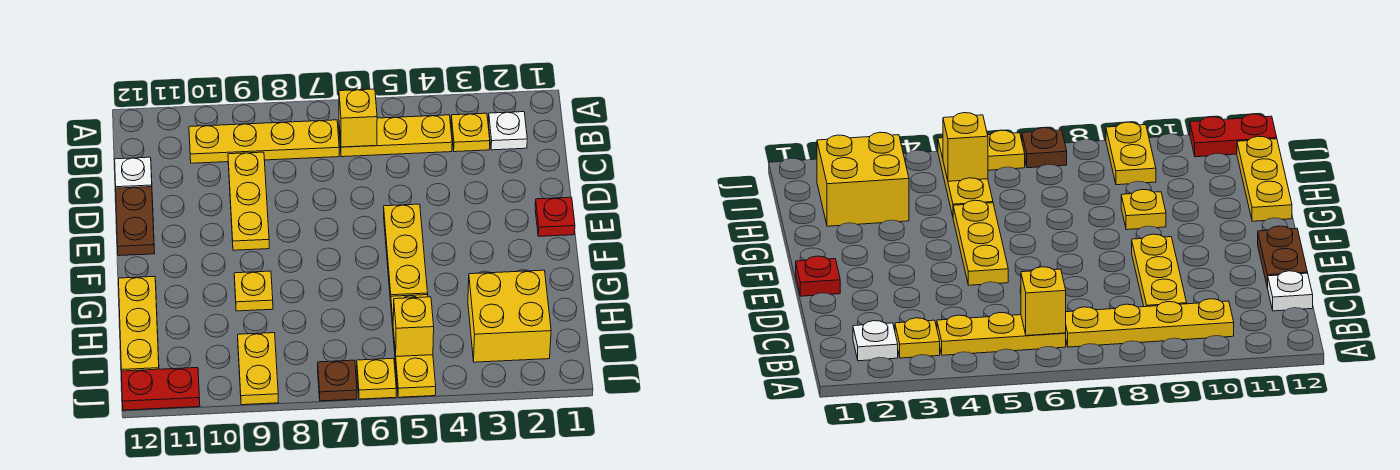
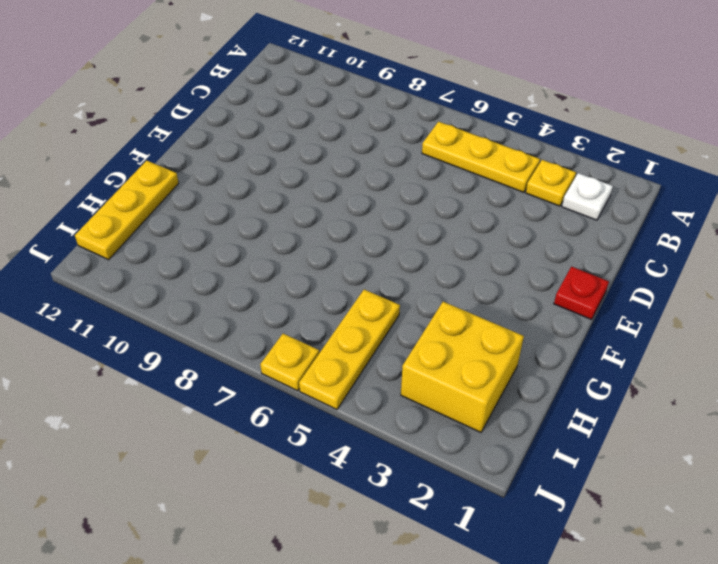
none -> yellow plate B7:B10 level 1
none -> yellow plate C9:E9 level 1
none -> white plate C12 level 1

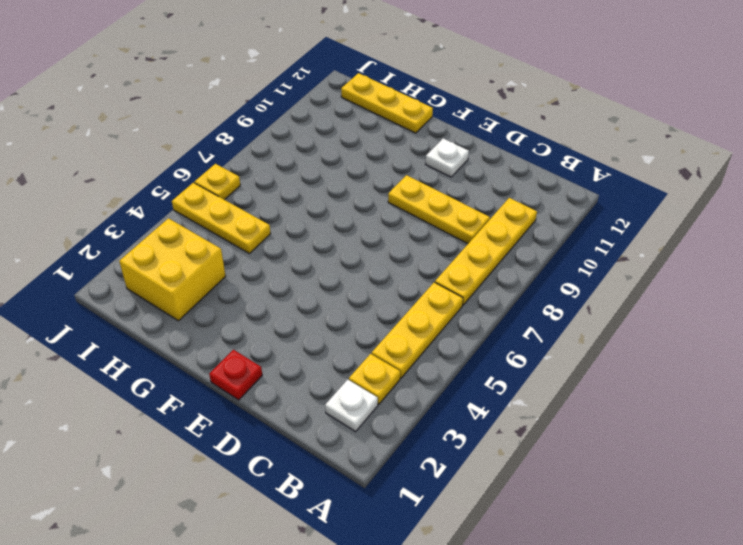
white plate E11 level 1 -> white plate C12 level 1
none -> brown plate D12:E12 level 1
none -> yellow plate E5:G5 level 1
none -> yellow plate G9 level 1

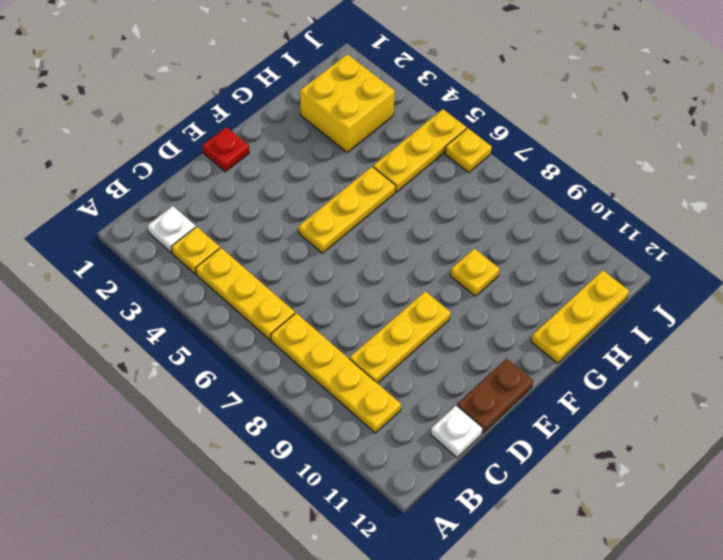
none -> yellow plate I9:J9 level 1
none -> brown plate J7 level 1
none -> red plate J11:J12 level 1

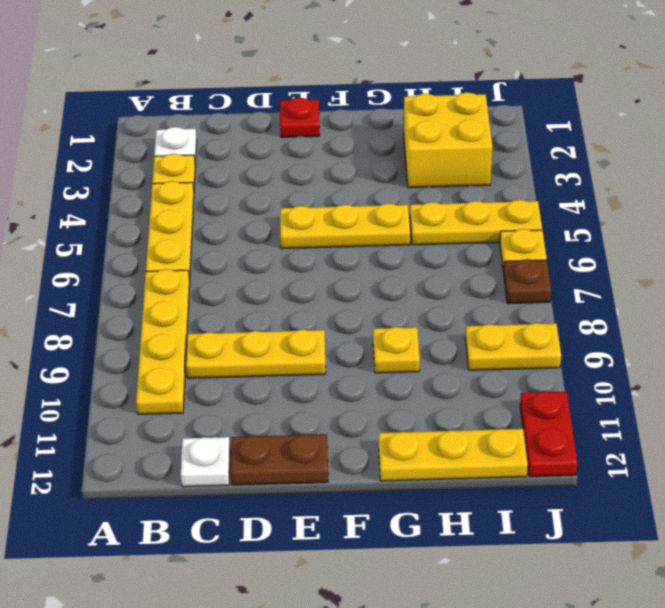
none -> yellow brick B6 level 2
none -> yellow brick I5 level 2

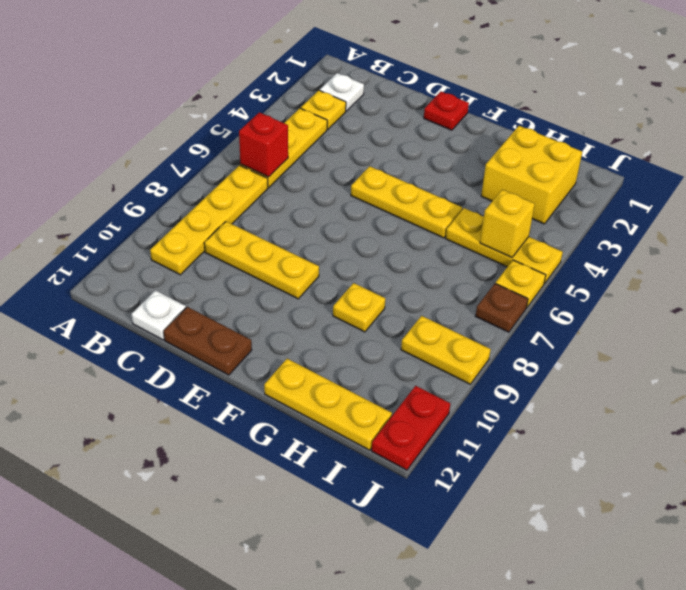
red brick B6 level 2 -> yellow brick B6 level 2

